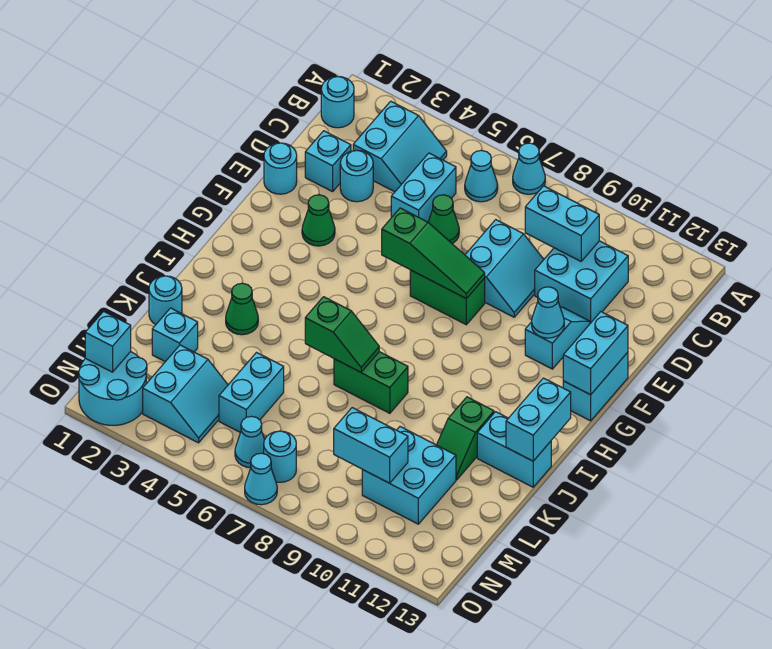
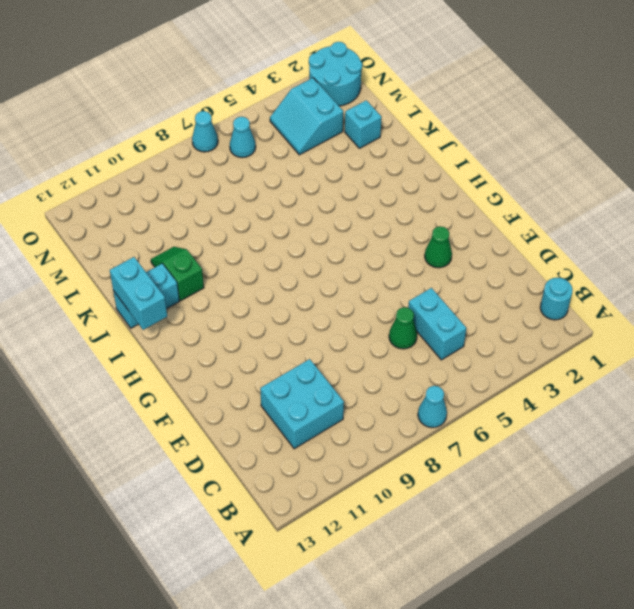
none -> cyan slope B3:C4 level 1 top 3
none -> cyan cone B6 level 1
none -> cyan brick D2 level 1
none -> cyan round brick D3 level 1

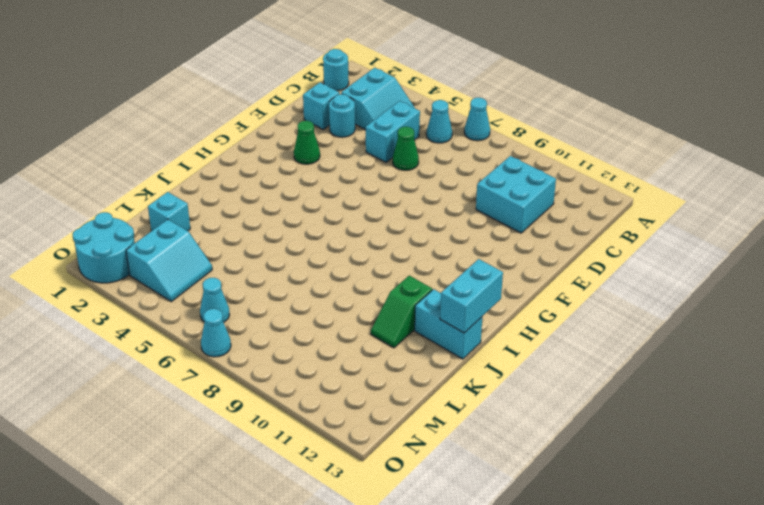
none -> cyan slope D8:E9 level 1 top 8
none -> cyan round brick E1 level 1
none -> cyan slope E11:F11 level 1 top F
none -> green brick F7:F8 level 1

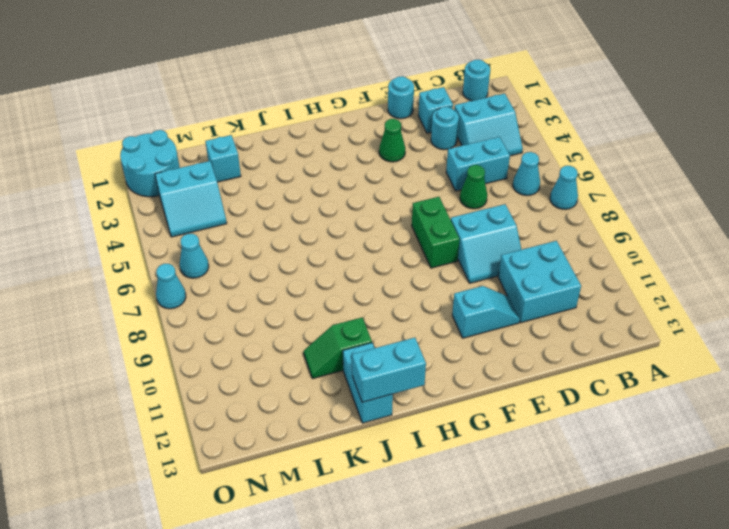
none -> cyan brick F13:G13 level 1
none -> green cone J3 level 1
none -> green brick J7:J8 level 1
none -> cyan round brick K1 level 1

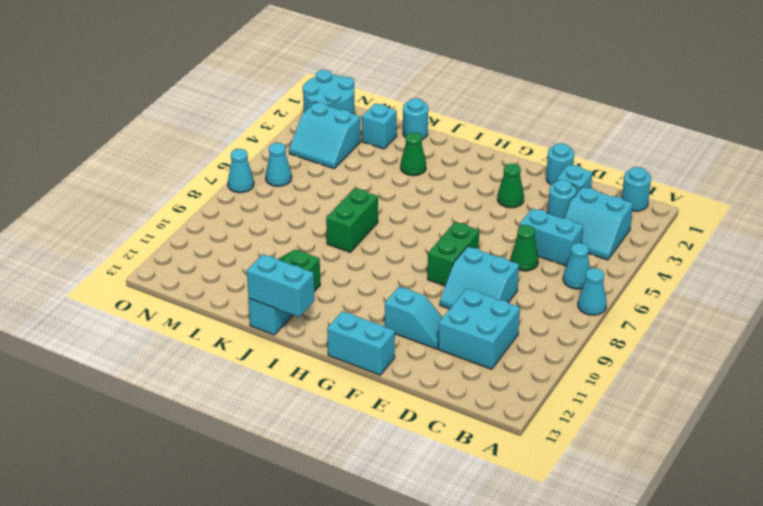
none -> cyan brick L5:M5 level 1
none -> cyan brick L10:M11 level 1
none -> cyan round brick N7 level 1
none -> cyan brick C9:C10 level 2

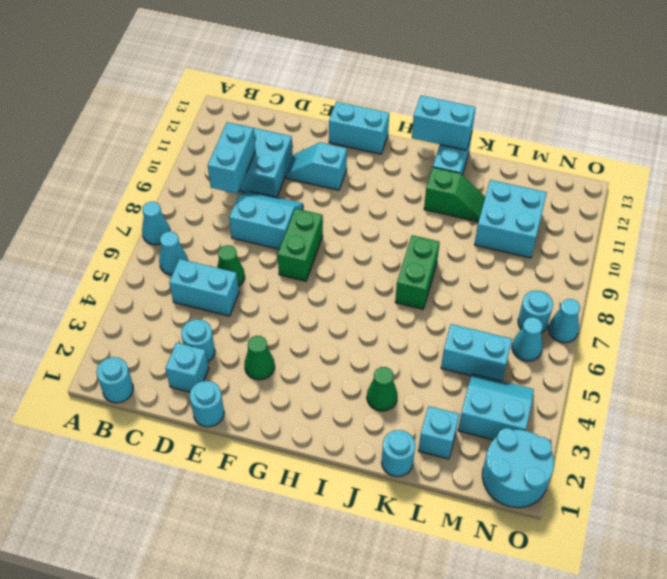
none -> cyan slope B3:C4 level 1 top 3
none -> green slope F6:F8 level 2 top 6
none -> cyan cone F11 level 2
none -> cyan brick F13:G13 level 2

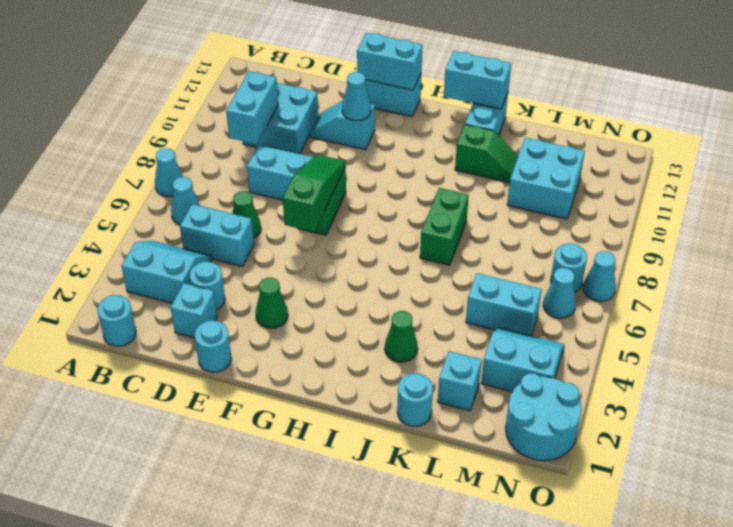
none -> green slope J6:J7 level 2 top 6
none -> cyan brick M9:M10 level 2
none -> cyan brick N1 level 2

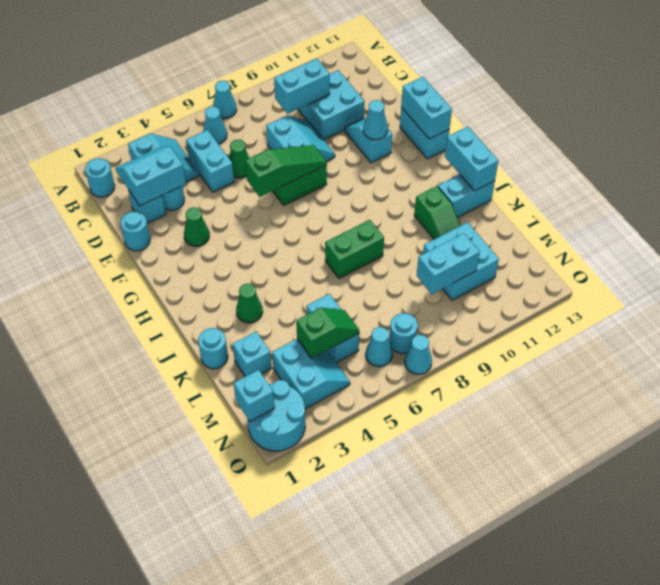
cyan slope C2:D3 level 2 top D -> none
green slope M4:M5 level 2 top 4 -> green slope J6:J7 level 2 top 6

